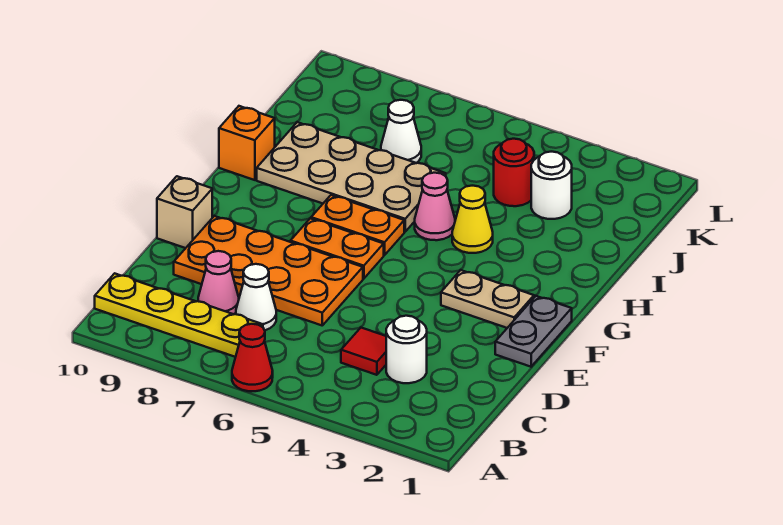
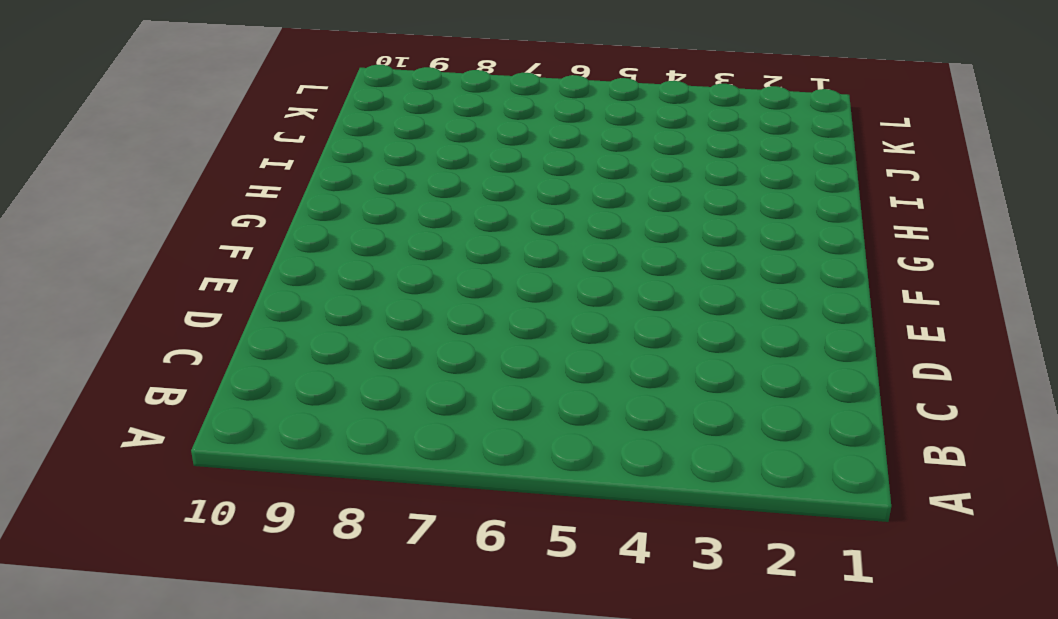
none -> red cone A6 level 1
none -> yellow plate B7:B10 level 1
none -> white round brick C3 level 1

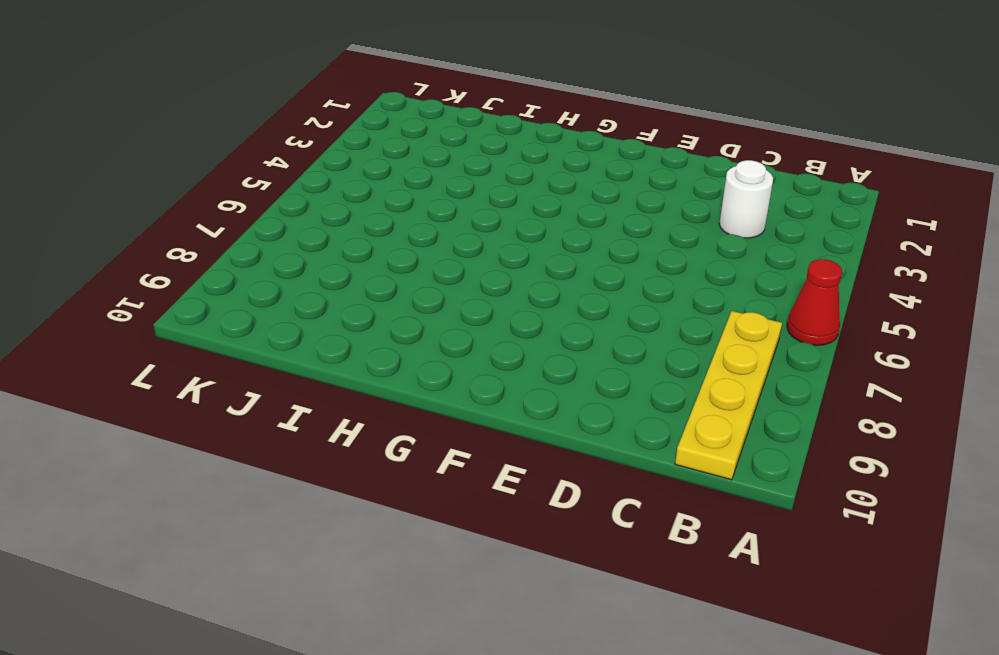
none -> red tile C4 level 1
none -> white cone C7 level 1
none -> pink cone C8 level 1

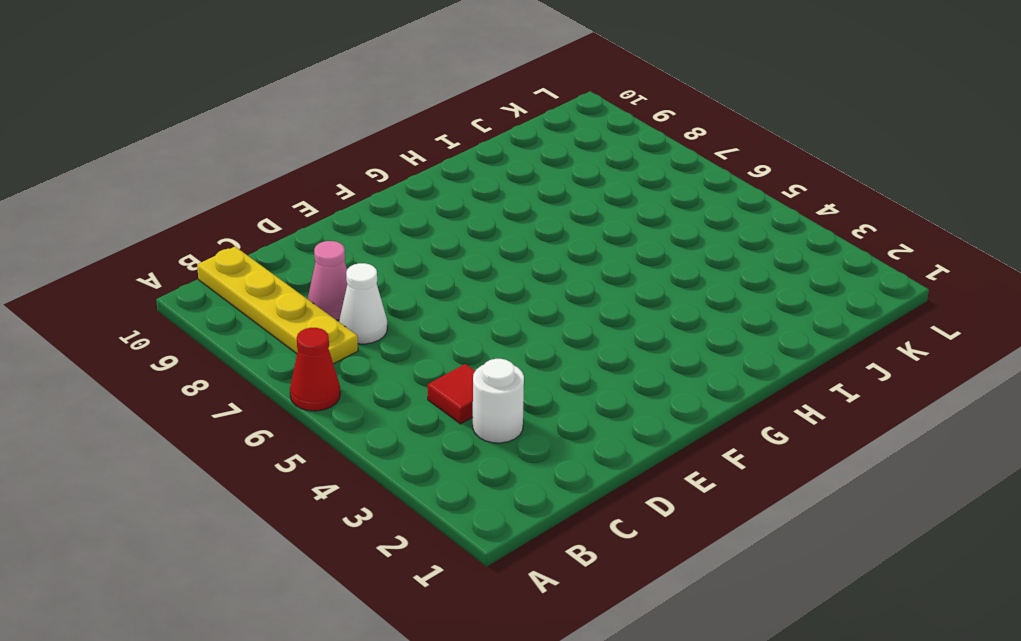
none -> orange plate D6:E9 level 1
none -> grey plate E1:F1 level 1
none -> tan brick E10 level 1

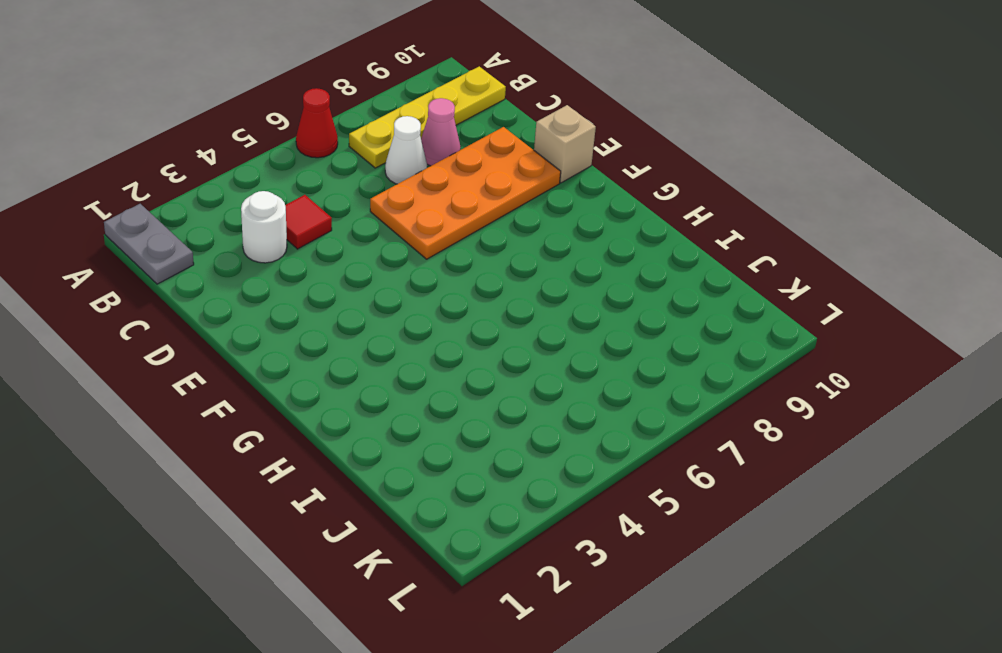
grey plate A1:B1 level 1 -> grey plate E1:F1 level 1
none -> tan plate F2:F3 level 1
none -> orange plate F6:F7 level 1
none -> orange plate G6:G7 level 1

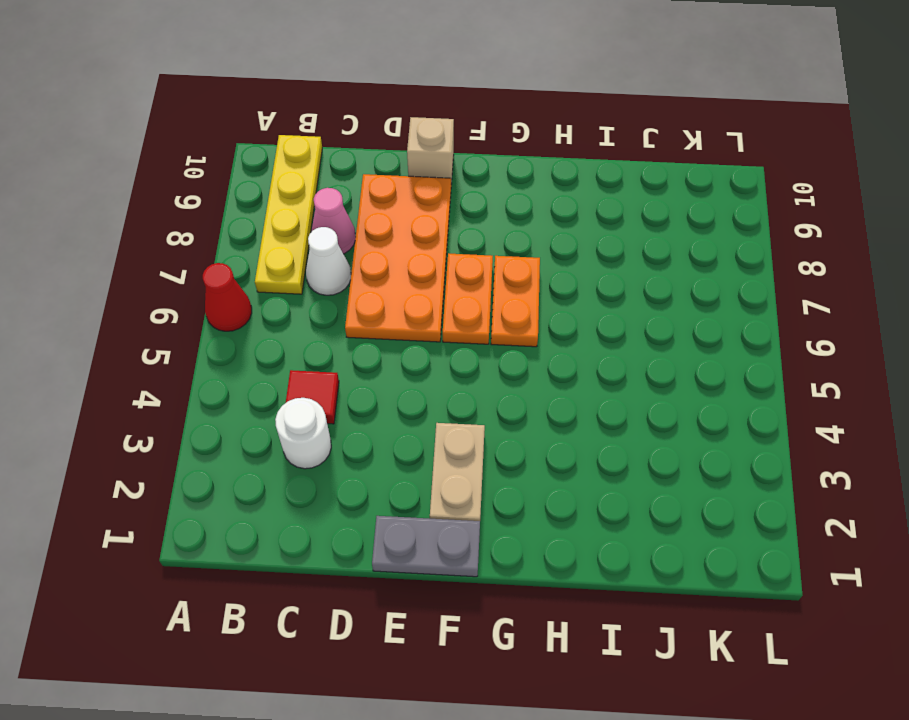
none -> yellow cone H4 level 1
none -> pink cone H5 level 1
none -> tan plate H6:I9 level 1

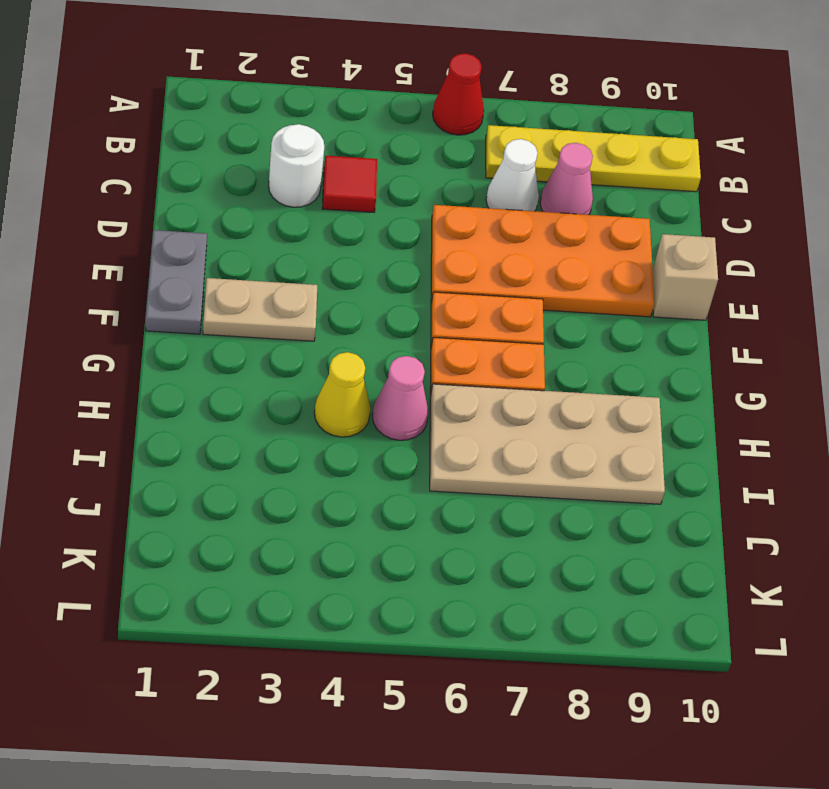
none -> orange brick H10 level 1
none -> white round brick J3 level 1
none -> red round brick J4 level 1

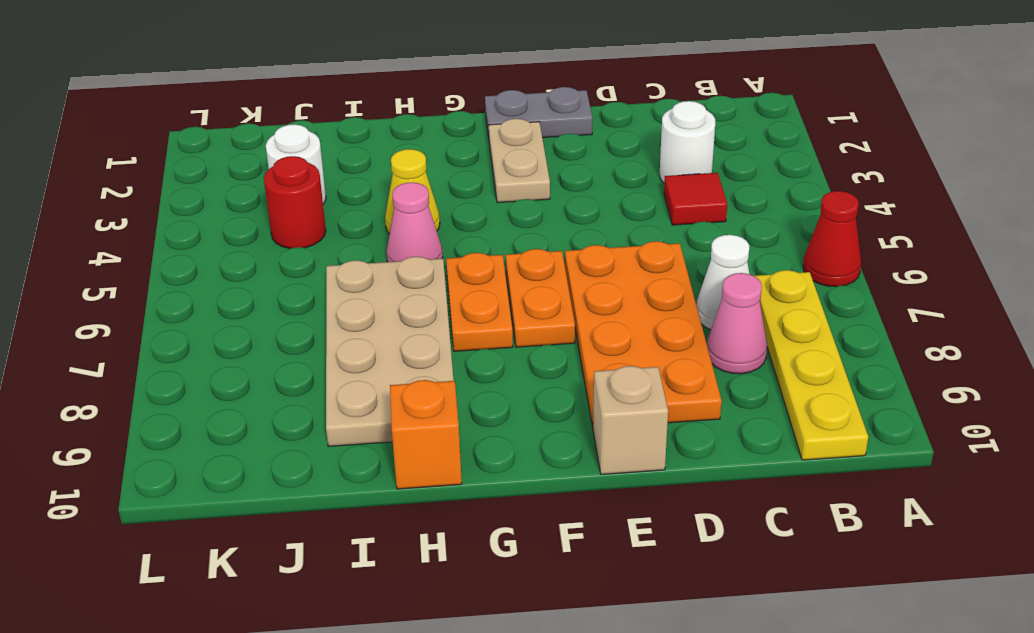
none -> white cone J7 level 1

